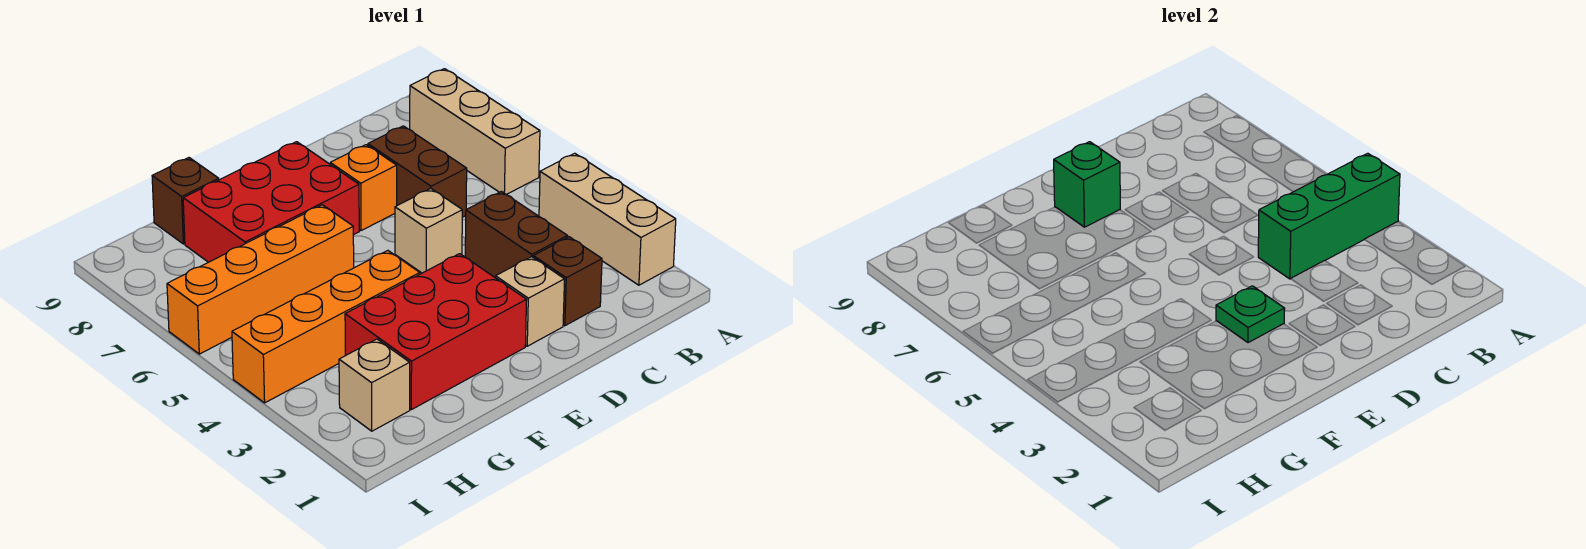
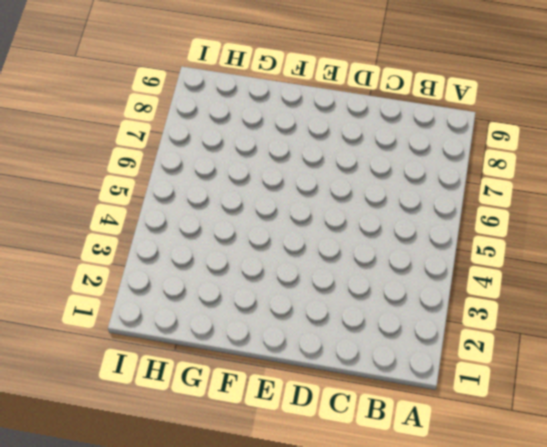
none -> tan brick A2:A4 level 1
none -> tan brick A6:A8 level 1
none -> brown brick C2 level 1

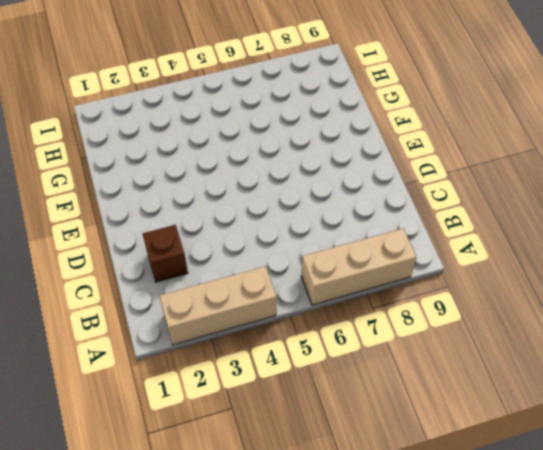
none -> brown brick C3:C4 level 1
none -> brown brick C6:C7 level 1
none -> tan brick D2 level 1

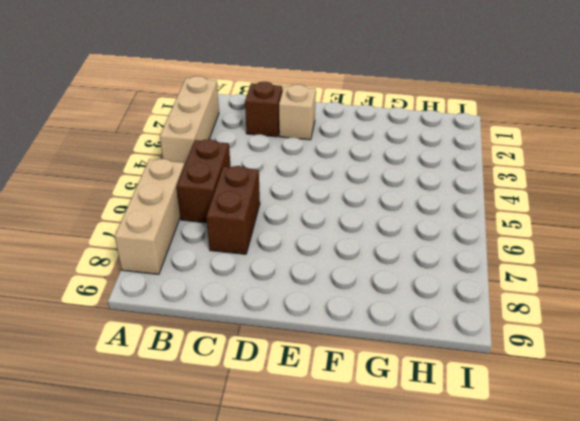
brown brick B5:B6 level 1 -> brown brick C3:C4 level 1
none -> tan brick D5 level 1
none -> orange brick D7 level 1
none -> red brick E2:G3 level 1

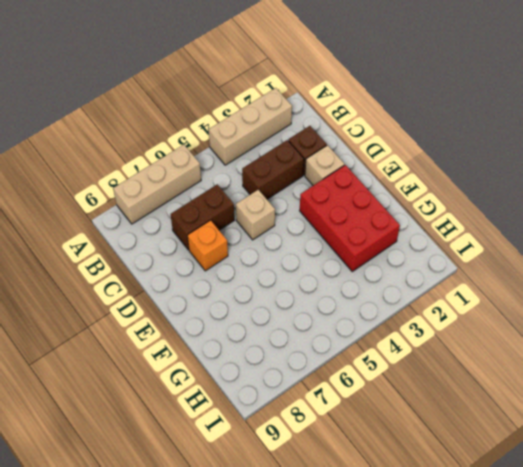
none -> red brick E7:G8 level 1
none -> orange brick F4:I4 level 1
none -> orange brick F6:I6 level 1

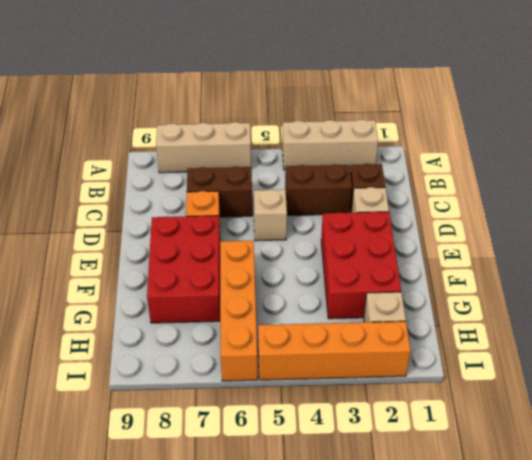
orange brick I2:I5 level 1 -> orange brick F4:I4 level 1
none -> brown brick G9 level 1
none -> green brick A4:C4 level 2
none -> green plate E3 level 2

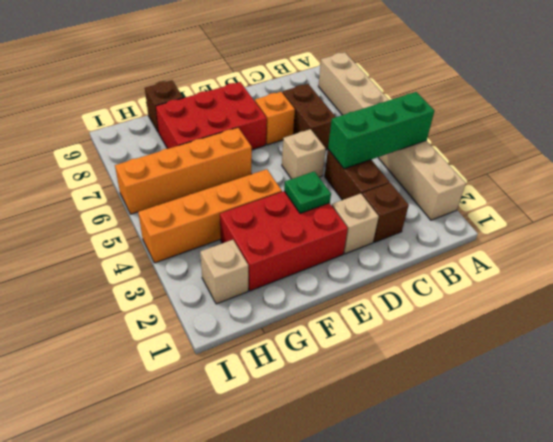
none -> green brick E8 level 2

